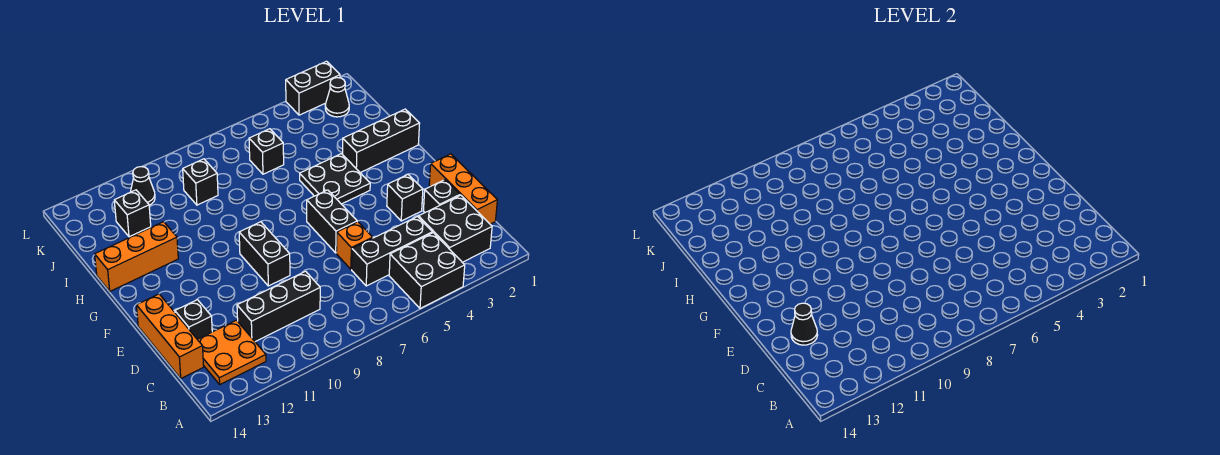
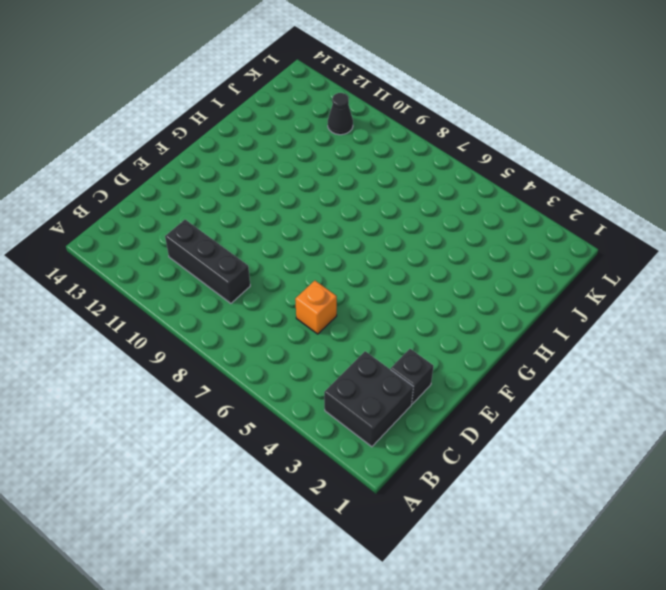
none -> black brick A4:B5 level 1
none -> orange plate B12:C13 level 1
none -> orange brick C1:E1 level 1

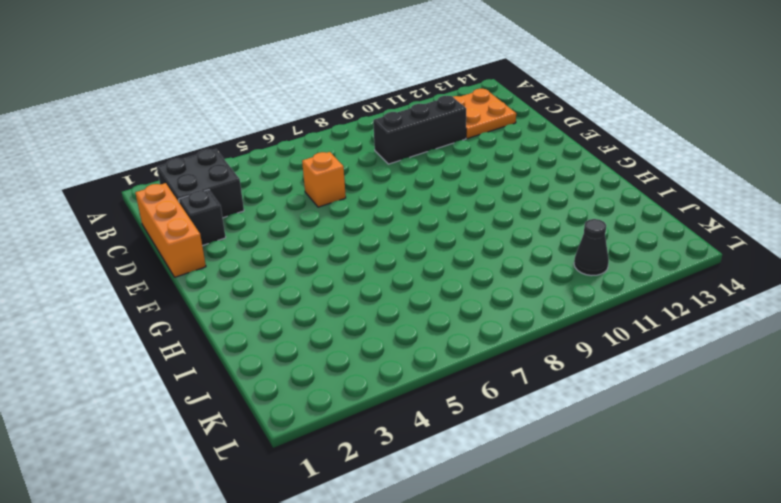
none -> black brick A4:B5 level 1
none -> black brick C4:C6 level 1
none -> orange brick C14:E14 level 1

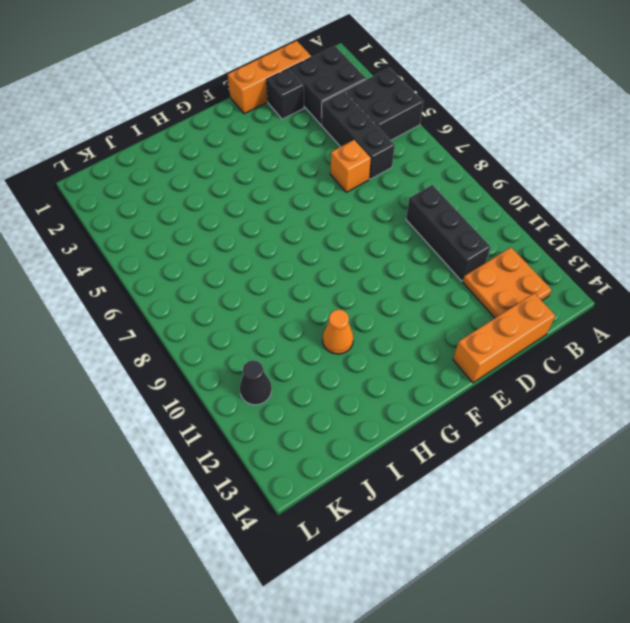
orange cone H11 level 1 -> none
none -> black brick D13 level 1
none -> black brick E3 level 1
none -> black brick E6:F6 level 1

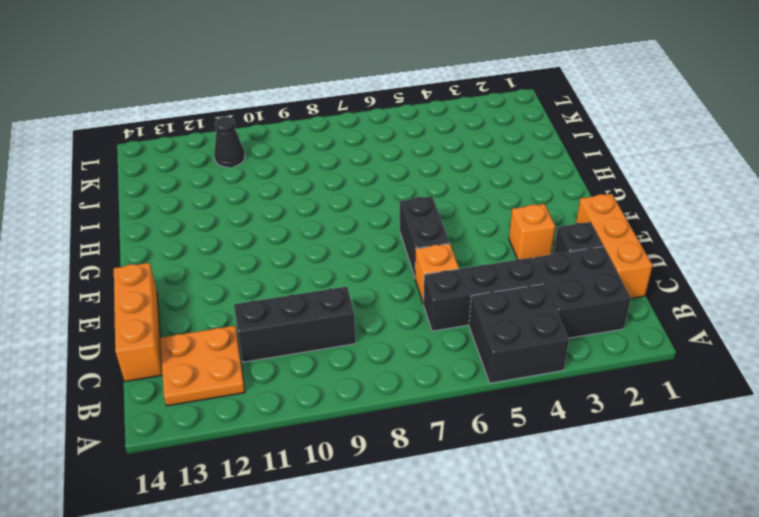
orange brick E3 level 1 -> black brick E3 level 1
none -> black brick D13 level 1
none -> black brick E9:F9 level 1
none -> black plate G4:H5 level 1

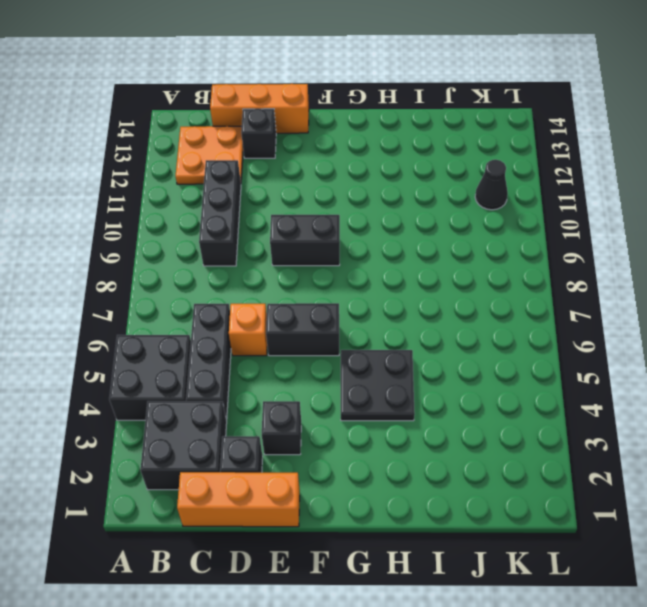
none -> black brick H1:H3 level 1
none -> orange brick H12:H14 level 1
none -> black brick J6 level 1

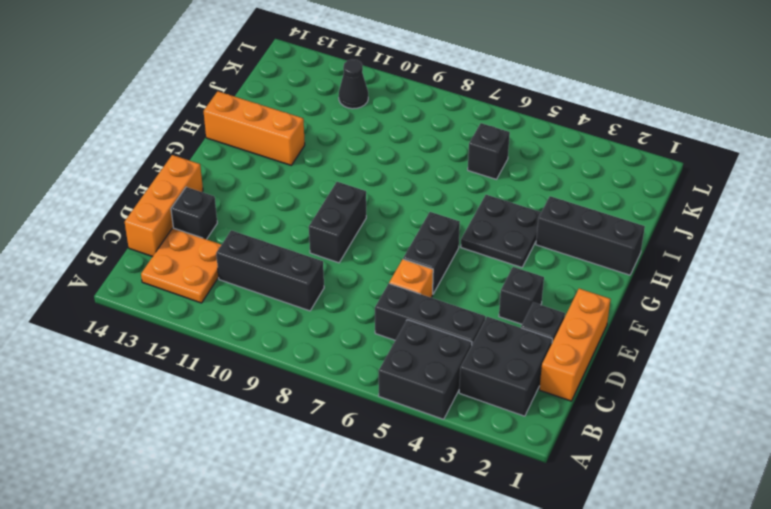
none -> black brick J9 level 1
none -> black brick J12 level 1
none -> black cone K2 level 1

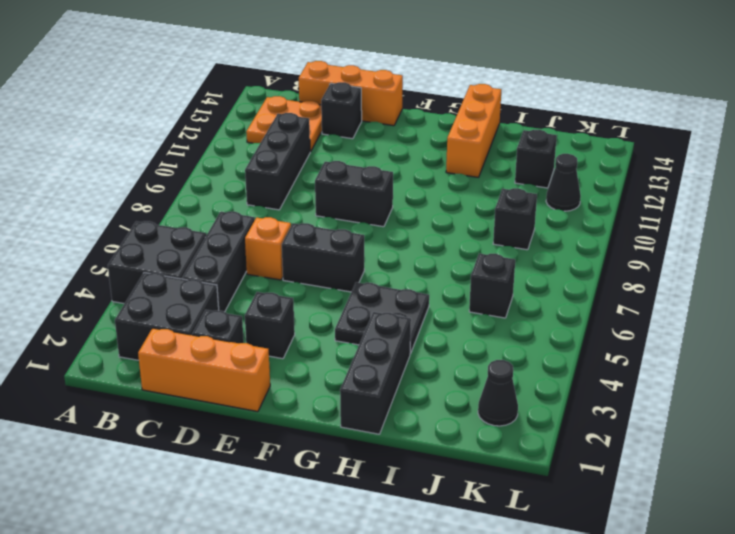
none -> black brick L2:L3 level 1
none -> black cone D13 level 2

